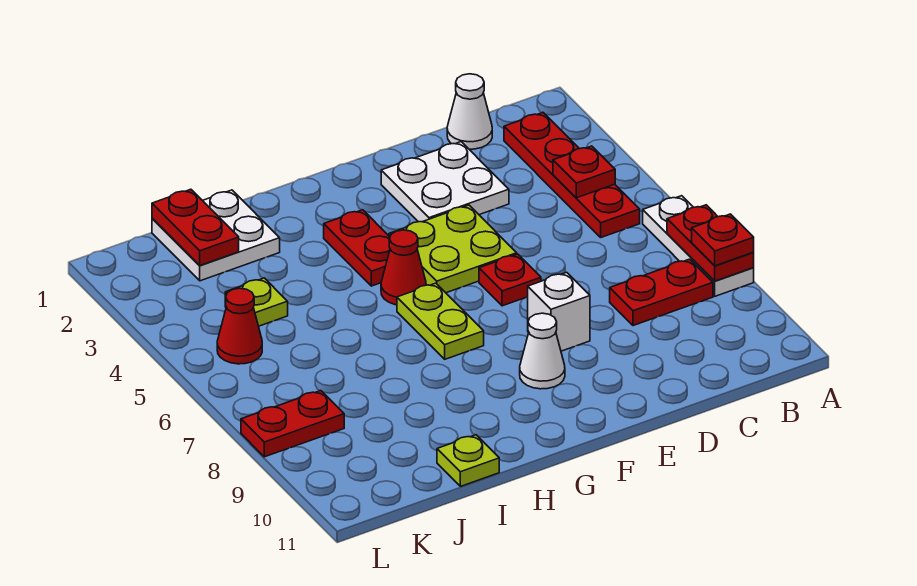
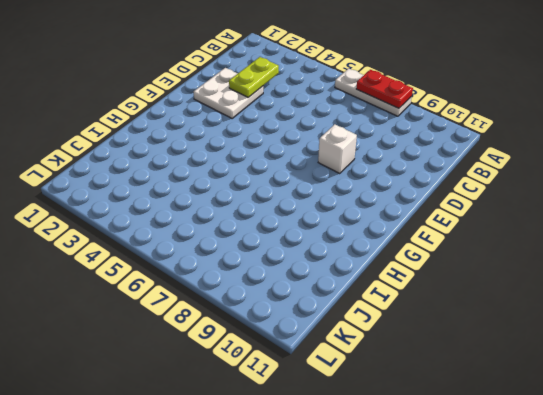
lime plate C3:D3 level 2 -> lime plate G6:G7 level 1
none -> red plate B2:B5 level 1
none -> red plate B8:C8 level 1
none -> white cone C1 level 1

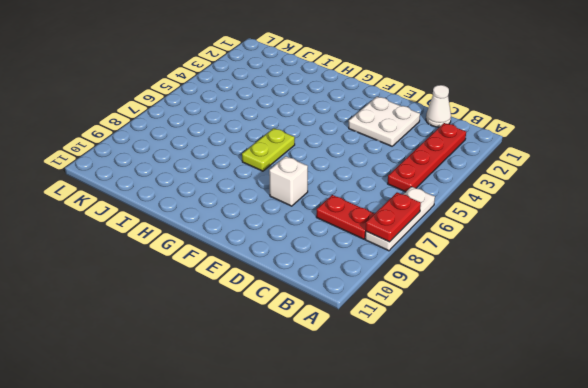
none -> lime plate E4:F5 level 1
none -> red plate E6 level 1
none -> white cone F9 level 1

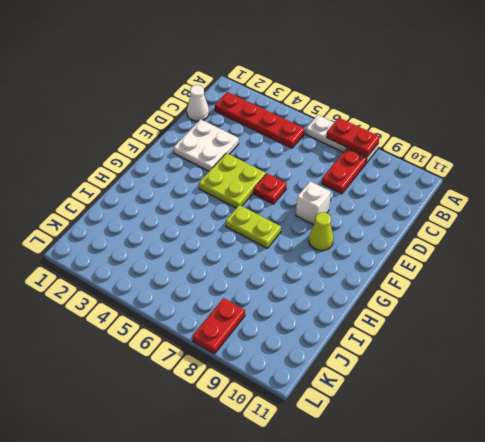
lime cone F9 level 1 -> white cone F9 level 1
none -> red plate G3:G4 level 1
none -> red cone G5 level 1
none -> white plate I1:J2 level 1

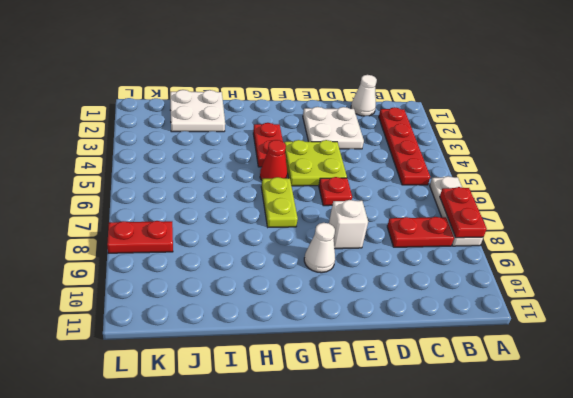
none -> lime plate I11 level 1
none -> lime plate J4 level 1
none -> red cone K5 level 1

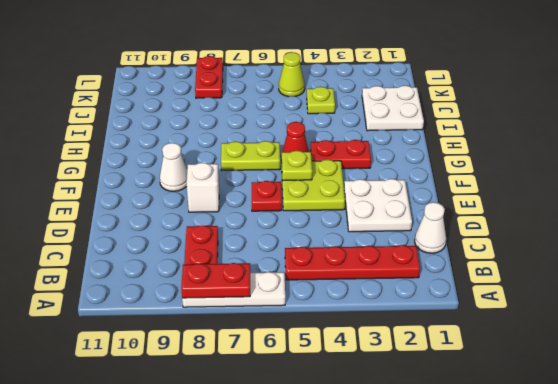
lime plate F5 level 2 -> lime plate I11 level 1
lime cone K5 level 1 -> red cone K5 level 1
none -> red plate B4 level 2
none -> red plate J1:J2 level 2
none -> red plate A8 level 3

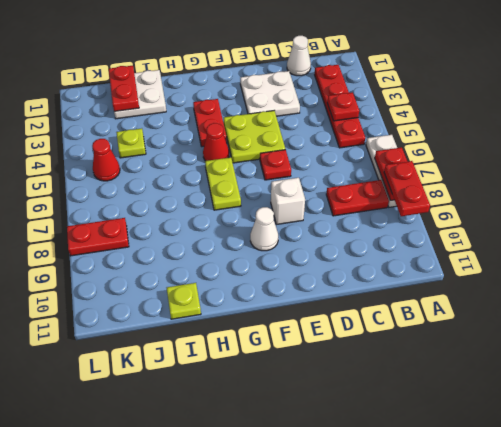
red plate A8:A9 level 3 -> red plate A8 level 3

